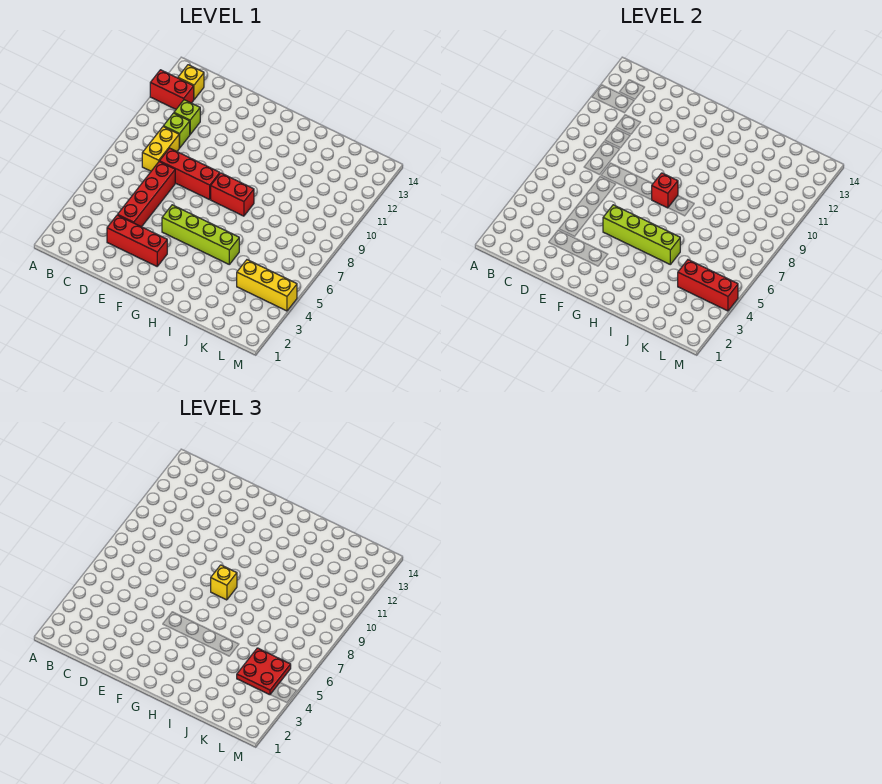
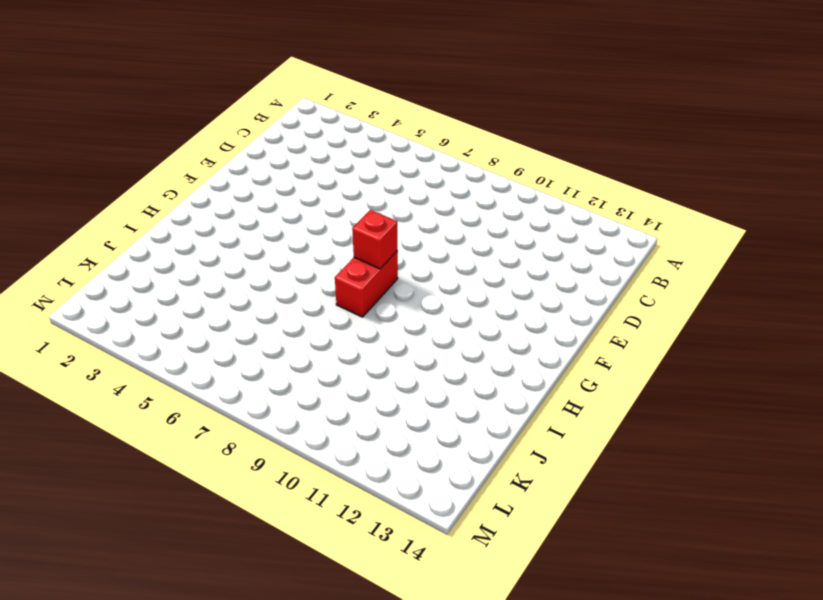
none -> red brick A12:B12 level 1
none -> yellow brick B13 level 1
none -> yellow brick C8:C9 level 1

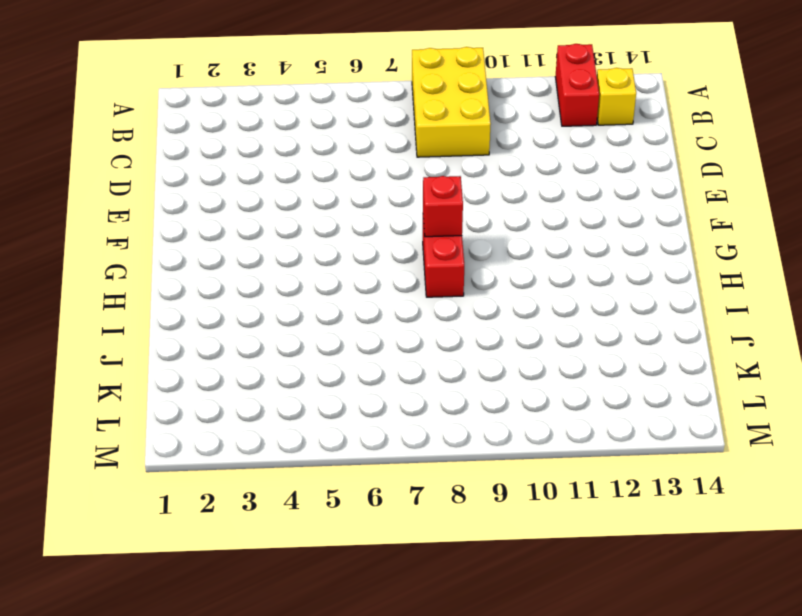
yellow brick A8:C9 level 1 -> yellow brick C8:C9 level 1
none -> lime brick C10 level 1
none -> lime brick C11 level 1
none -> red brick D3:F3 level 1

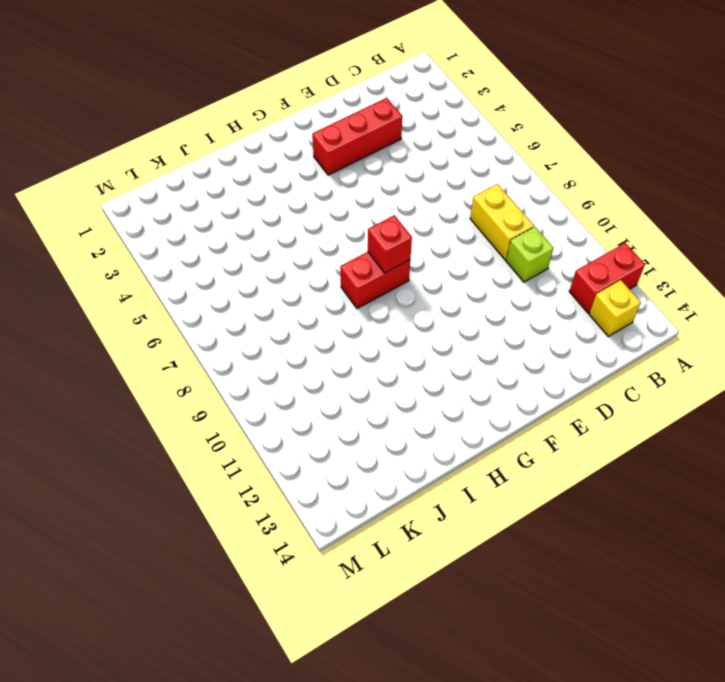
none -> lime brick C11 level 1
none -> red brick D4:D7 level 1
none -> red brick D8:F8 level 1

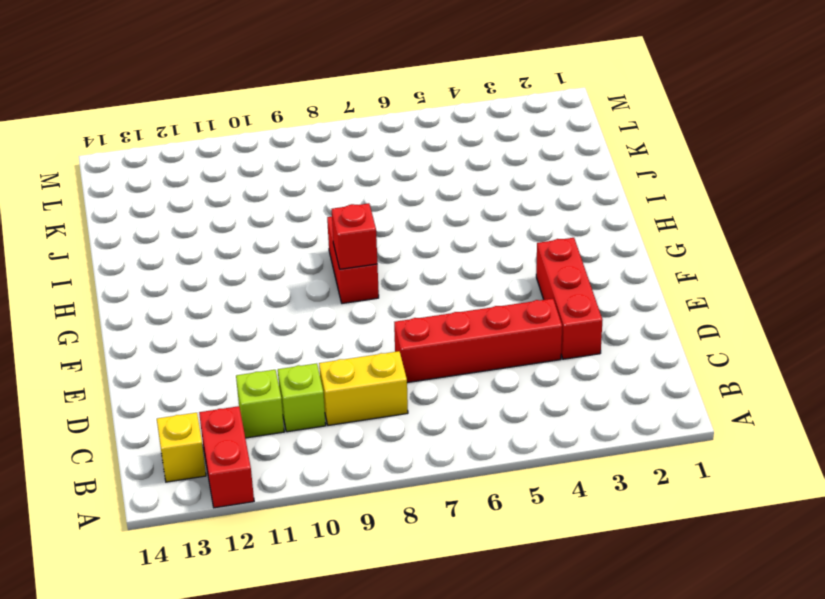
none -> red brick D8:F8 level 1
none -> lime brick F5:I5 level 1
none -> yellow brick K4:M4 level 1

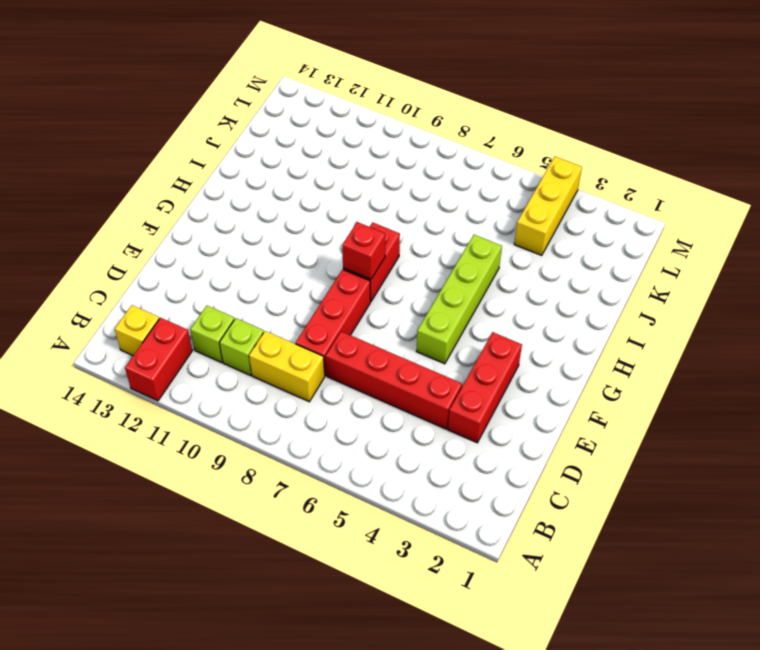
none -> lime brick F5:I5 level 2
none -> red brick K4:M4 level 2
none -> yellow brick G8 level 3

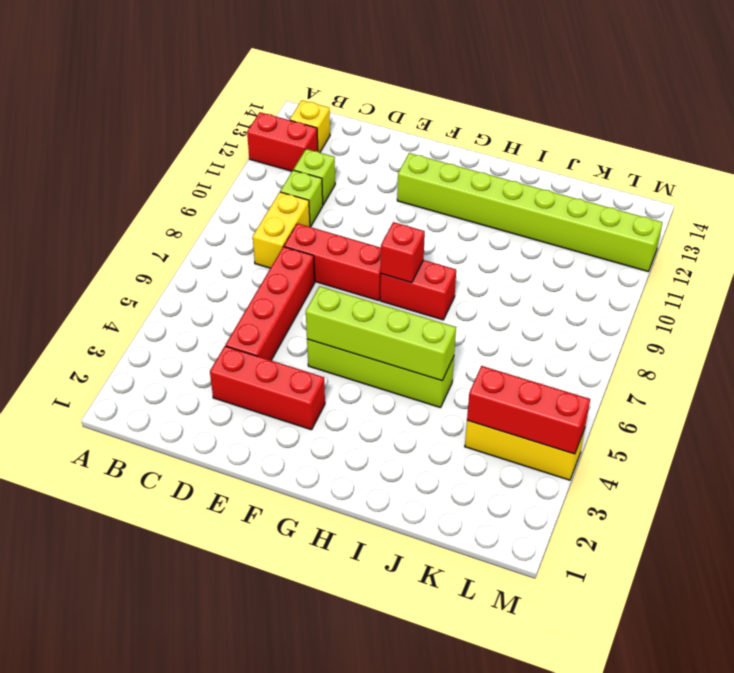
lime brick F12:M12 level 1 -> none
none -> yellow brick G8 level 3
none -> red plate K4:L5 level 3

